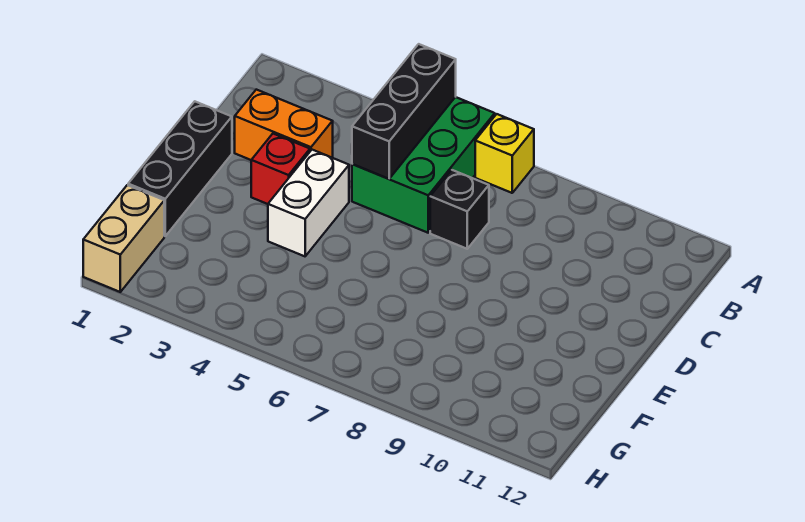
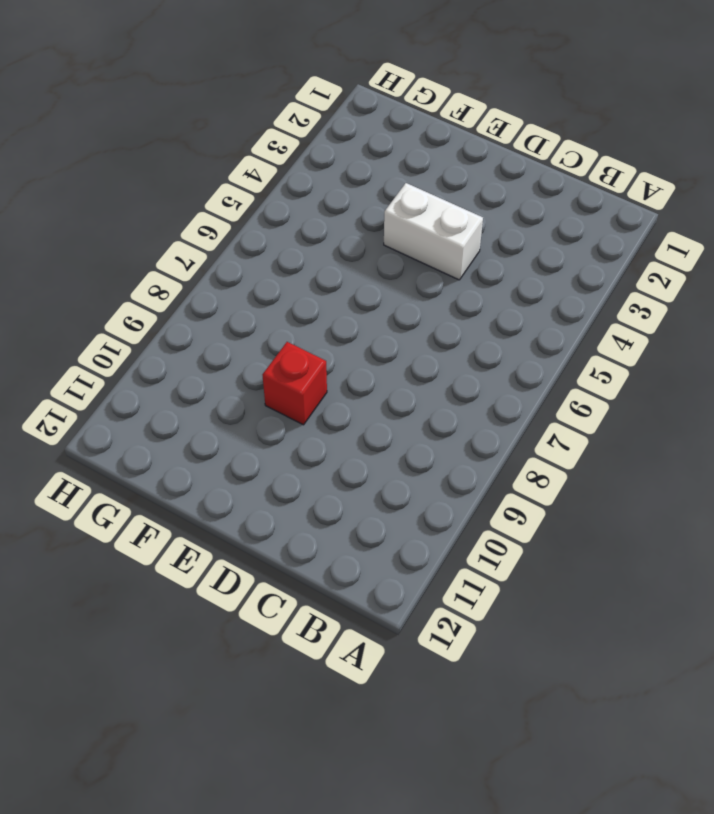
red brick E9 level 1 -> red brick D3 level 1
none -> green brick A5:C6 level 1
none -> yellow brick A7 level 1

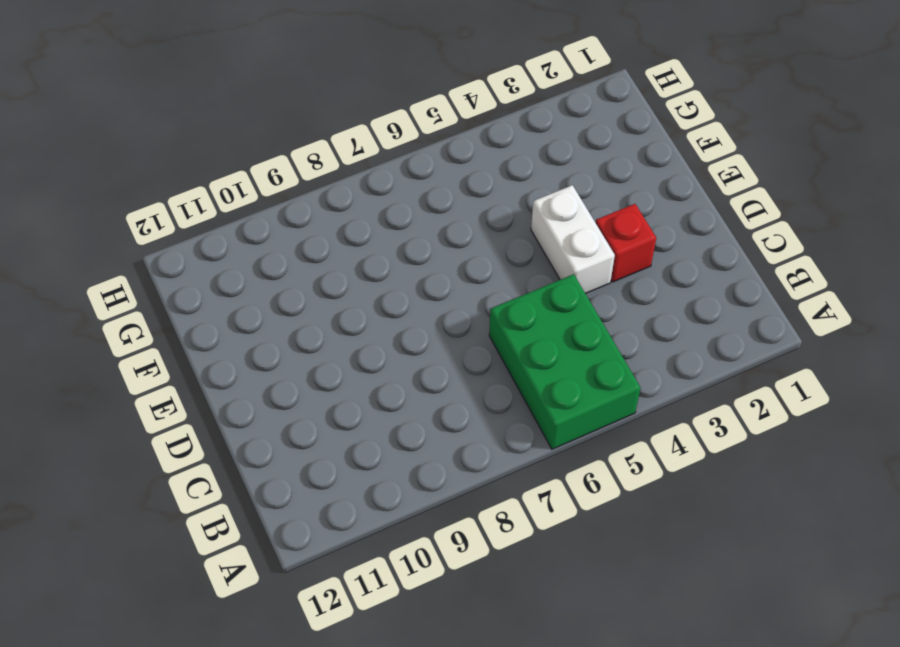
none -> yellow brick A7 level 1
none -> orange brick C2:C3 level 1

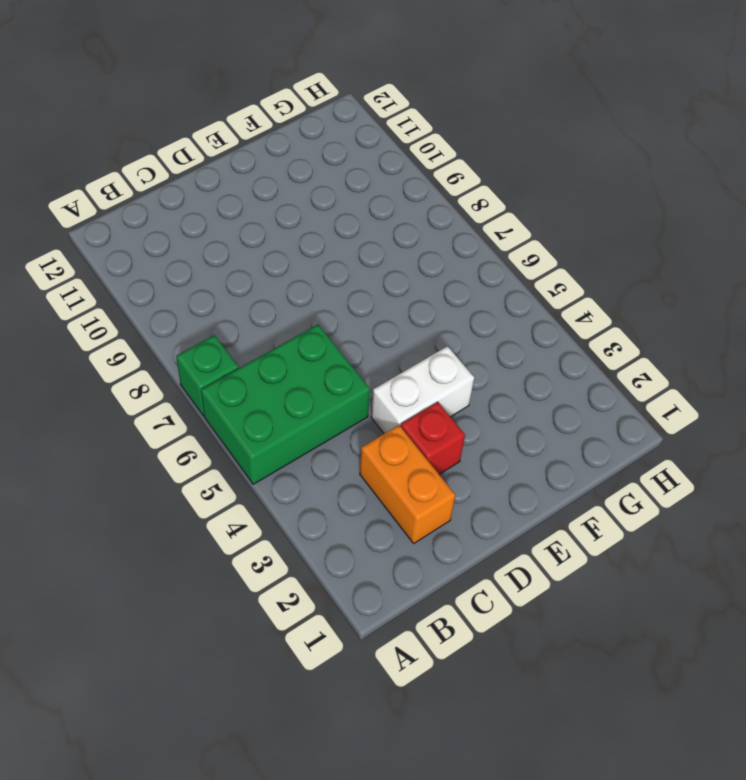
green brick A7 level 1 -> yellow brick A7 level 1
none -> black brick C7 level 1
none -> black brick D1:F1 level 1

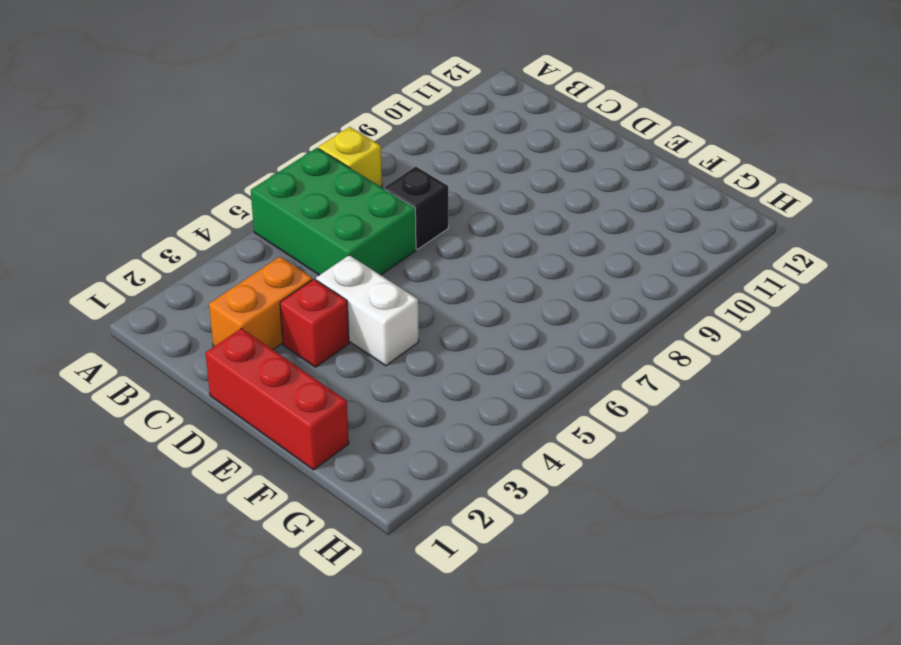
red brick D1:F1 level 1 -> black brick D1:F1 level 1
none -> tan brick G1:H1 level 1
none -> black brick A5:C5 level 2

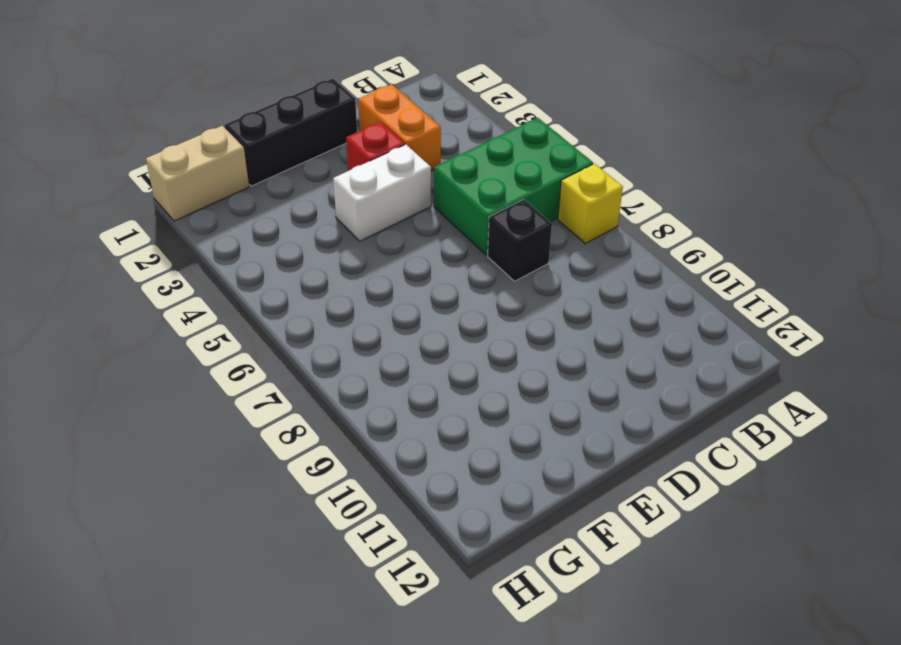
none -> black brick A5:C5 level 2

